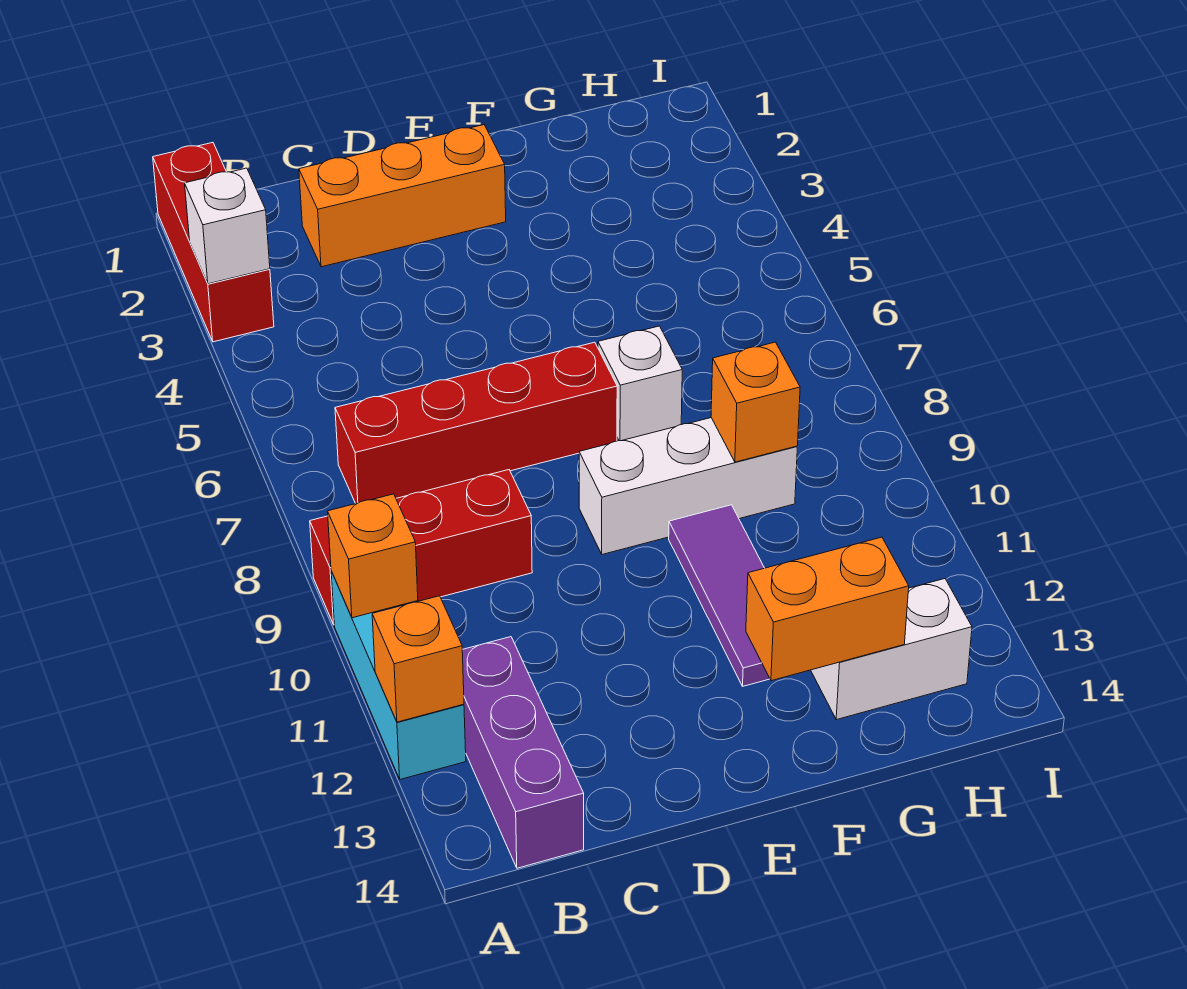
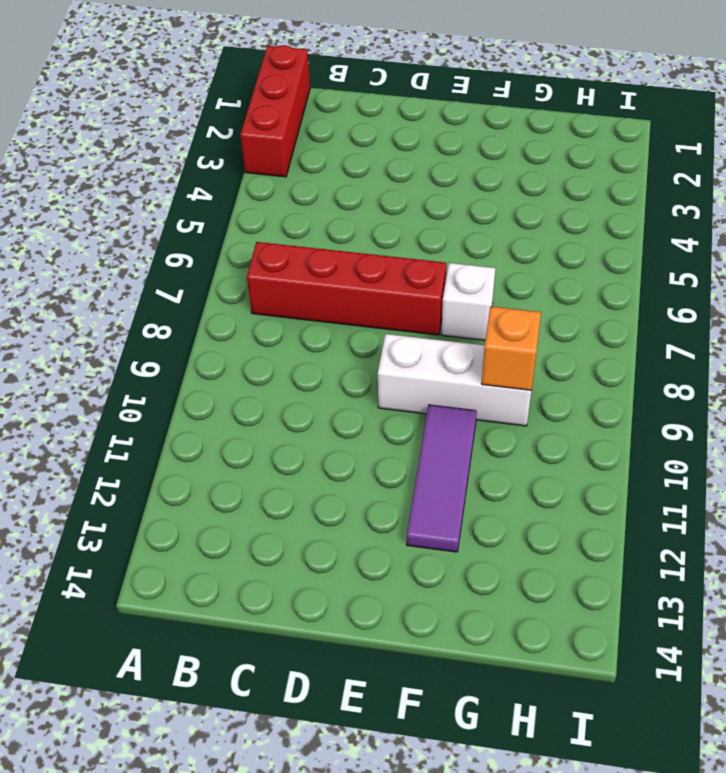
none -> red brick A9:C9 level 1
none -> cyan brick A10:A12 level 1
none -> purple brick B12:B14 level 1

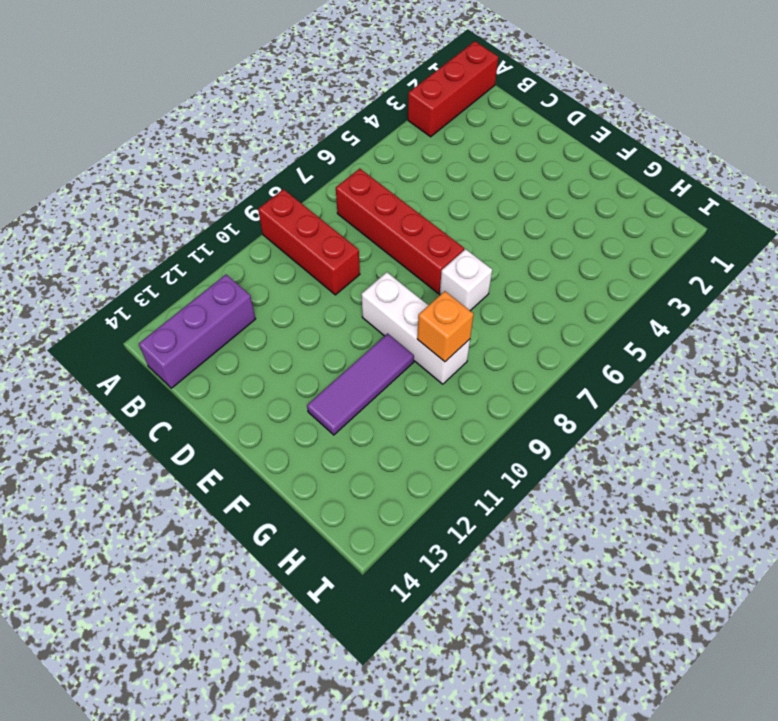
none -> cyan brick A10:A12 level 1
none -> orange brick C2:E2 level 1
none -> white brick G13:H13 level 1

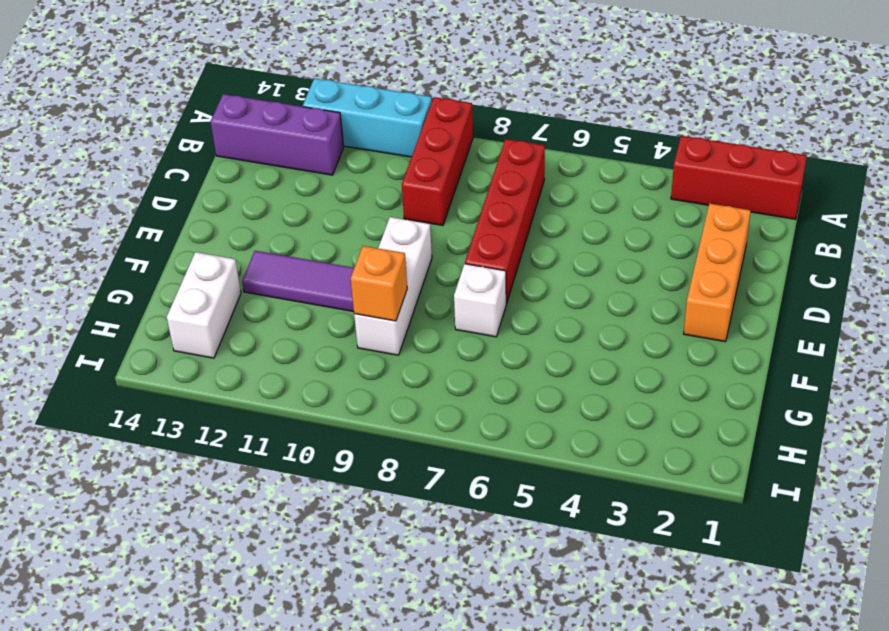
none -> white brick A3 level 2
none -> orange brick A10 level 2
none -> orange brick A12 level 2

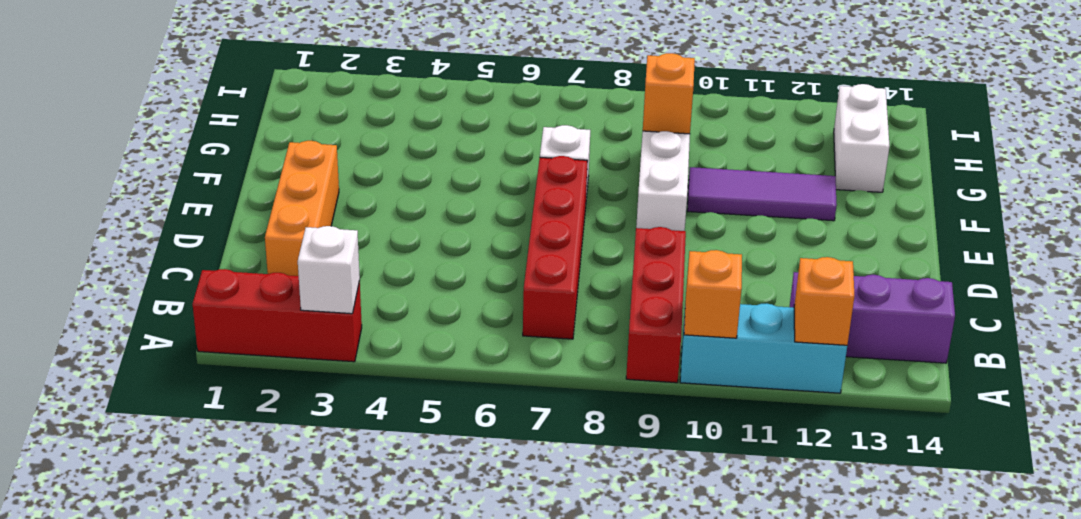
none -> orange brick F13:G13 level 2

